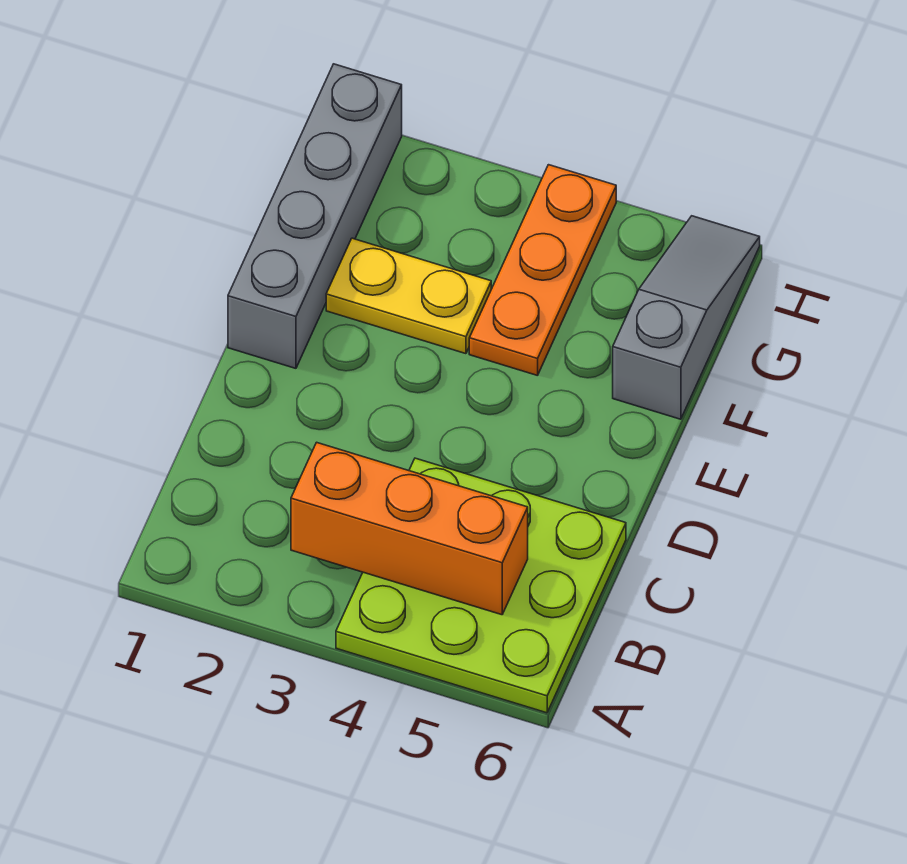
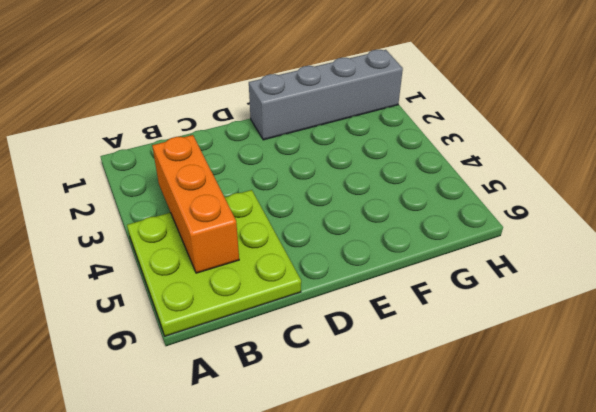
none -> yellow plate F2:F3 level 1
none -> orange plate F4:H4 level 1

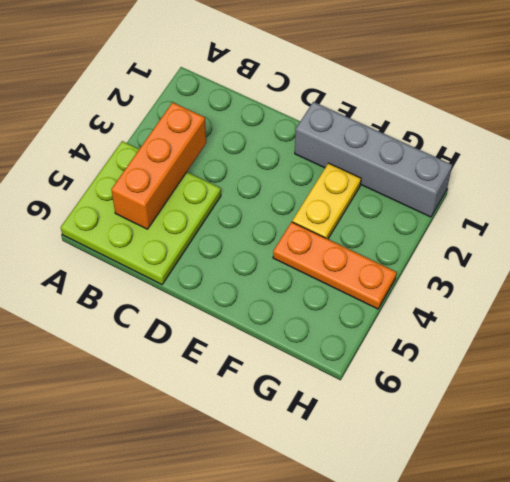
none -> grey slope F6:H6 level 1 top F

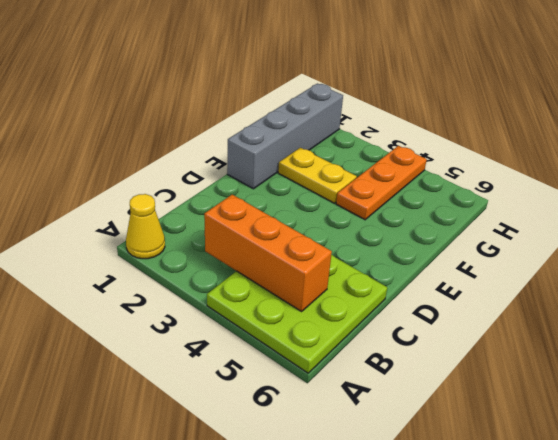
yellow cone A1 level 1 -> none
none -> grey slope F6:H6 level 1 top F

